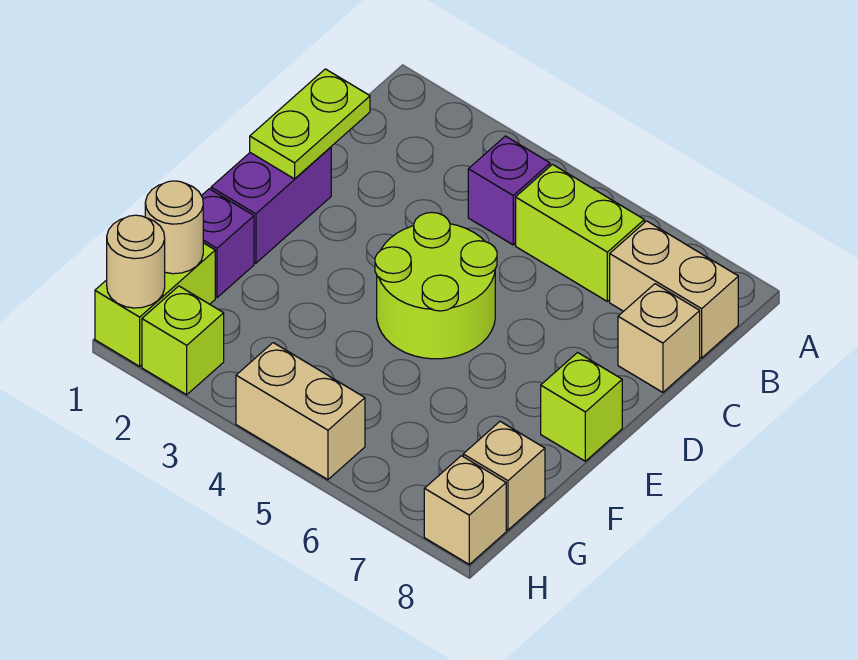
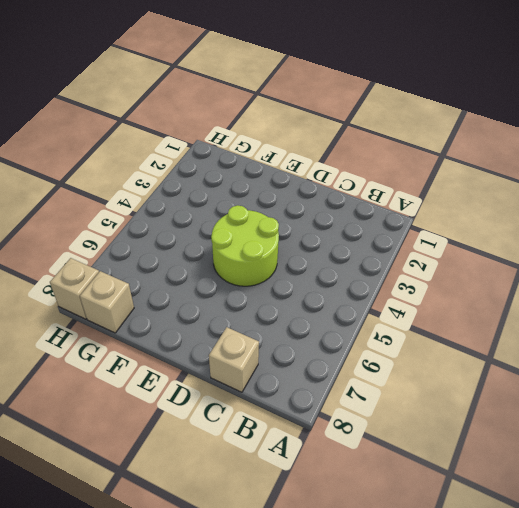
none -> purple brick B4 level 1
none -> lime brick B5:B6 level 1
none -> tan brick B7:B8 level 1

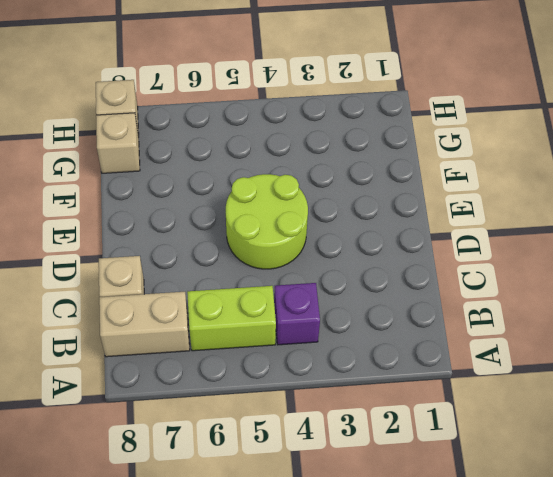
none -> purple brick D1:E1 level 1
none -> lime brick E8 level 1
none -> purple brick F1 level 1

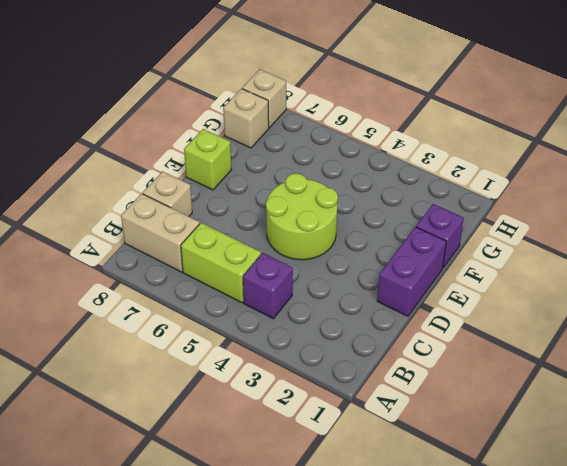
none -> lime brick G1:H1 level 1
none -> lime brick H2 level 1
none -> tan brick H4:H5 level 1

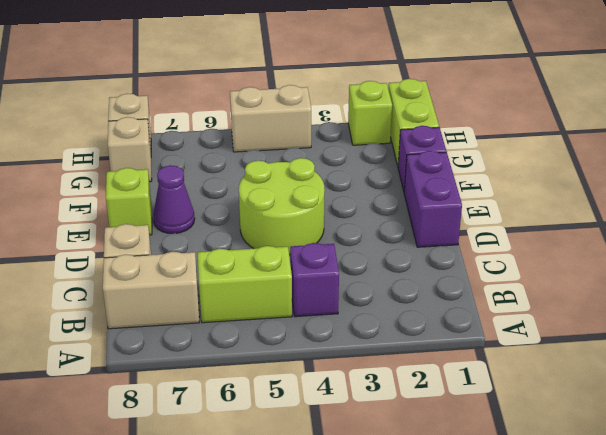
purple cone E7 level 1 -> none
none -> lime plate C1:D1 level 2
none -> tan round brick G1 level 2
none -> tan round brick H1 level 2

